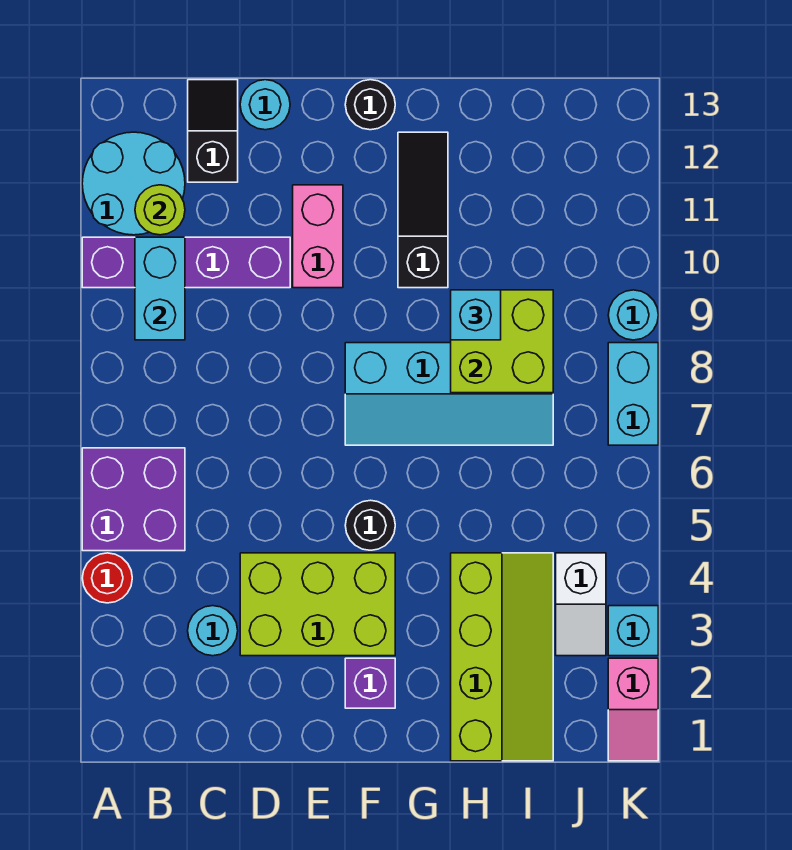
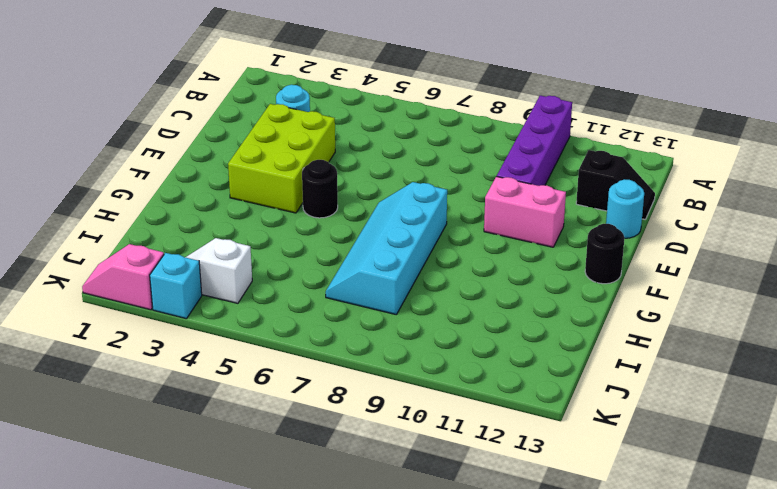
none -> red round brick A4 level 1
none -> purple brick A5:B6 level 1
none -> cyan round brick A11:B12 level 1

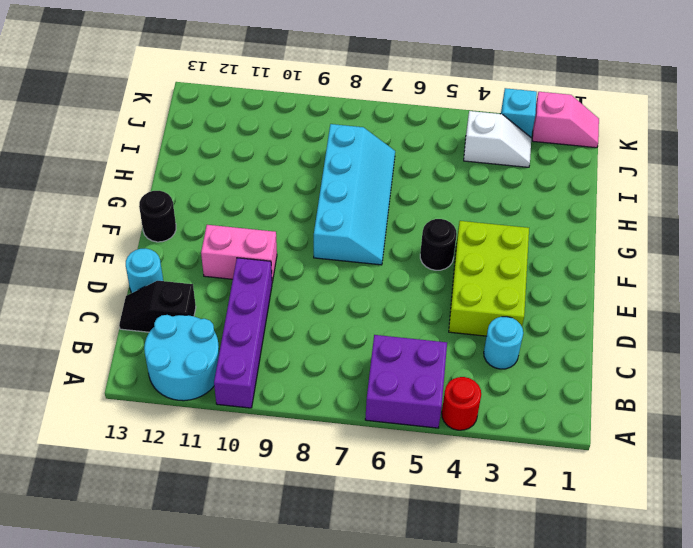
none -> purple brick F2 level 1
none -> black slope G10:G12 level 1 top 10
none -> lime slope H1:I4 level 1 top H

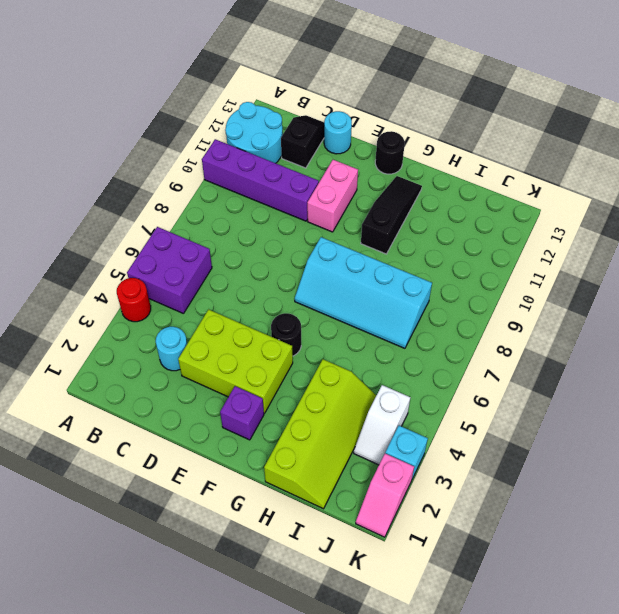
none -> cyan brick K7:K8 level 1
none -> cyan round brick K9 level 1
none -> cyan brick B9:B10 level 2

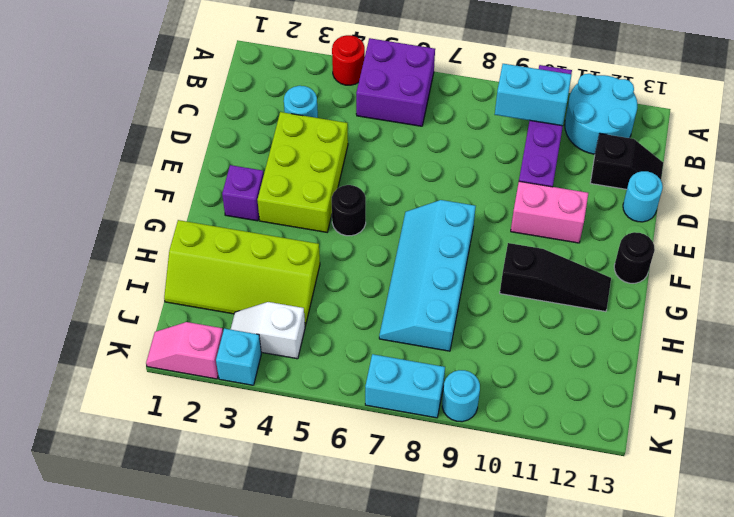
none -> lime round brick B11 level 2
none -> lime brick H8:I9 level 2
none -> cyan brick H9 level 3

